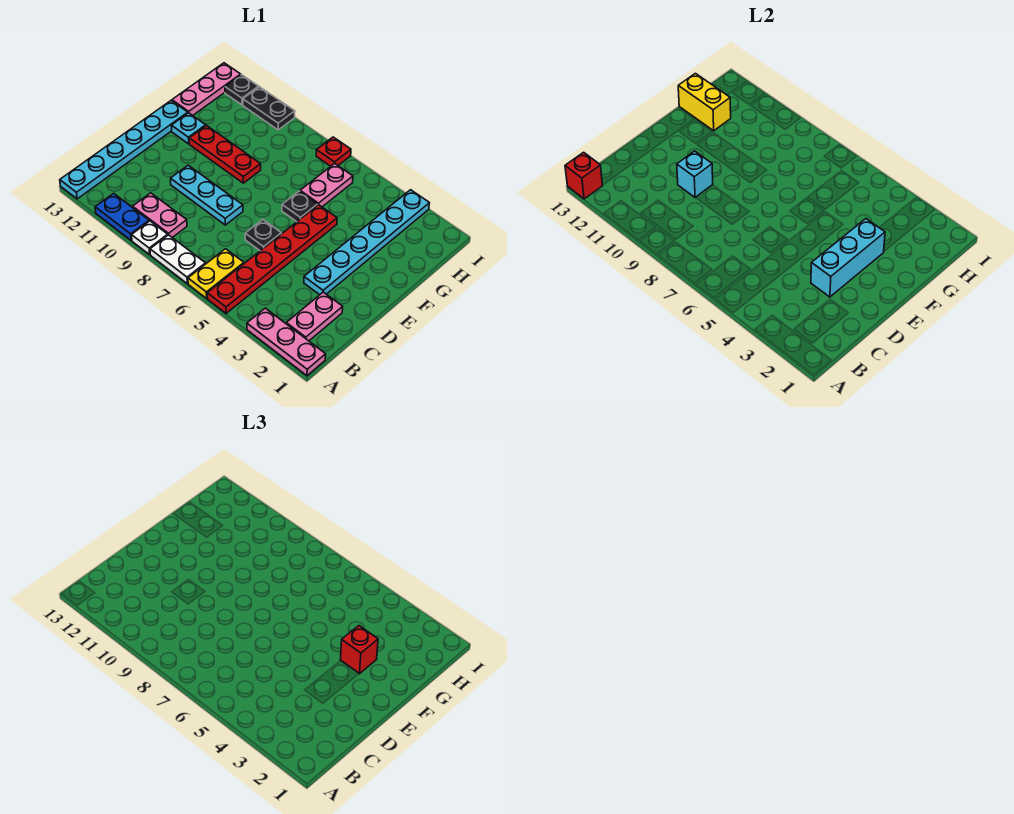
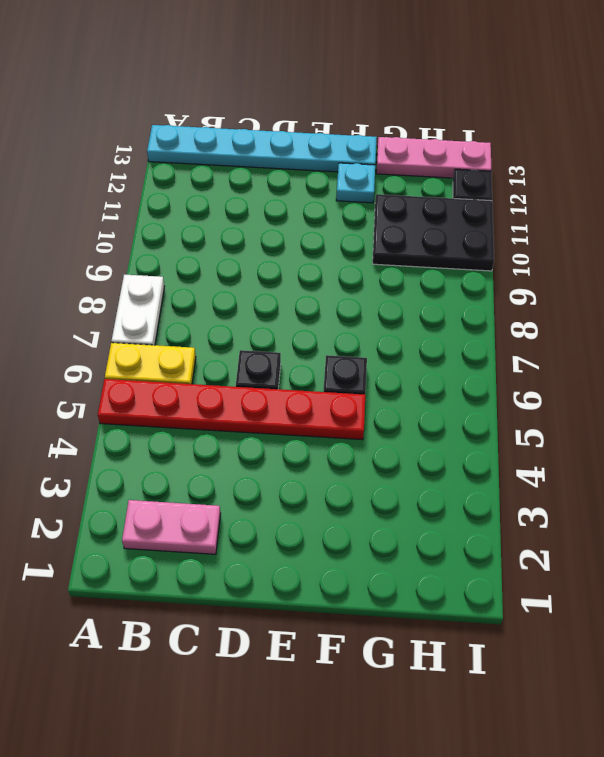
black plate G10:I11 level 1 -> black plate I10:I11 level 1
none -> pink plate A1:A3 level 1
none -> white plate A9 level 1
none -> blue plate A10:A11 level 1

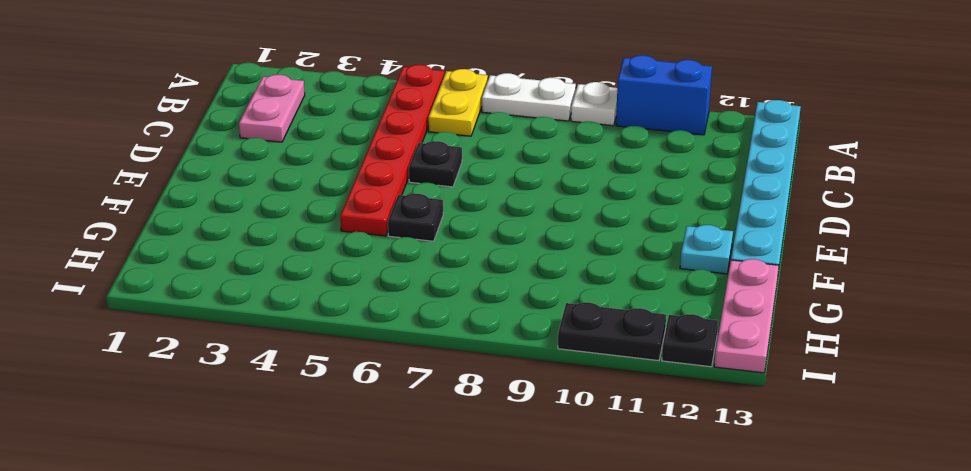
blue brick A10:A11 level 1 -> blue plate A10:A11 level 1
none -> pink plate A1:A3 level 1
none -> pink plate B9:B10 level 1
none -> cyan plate D3:I3 level 1

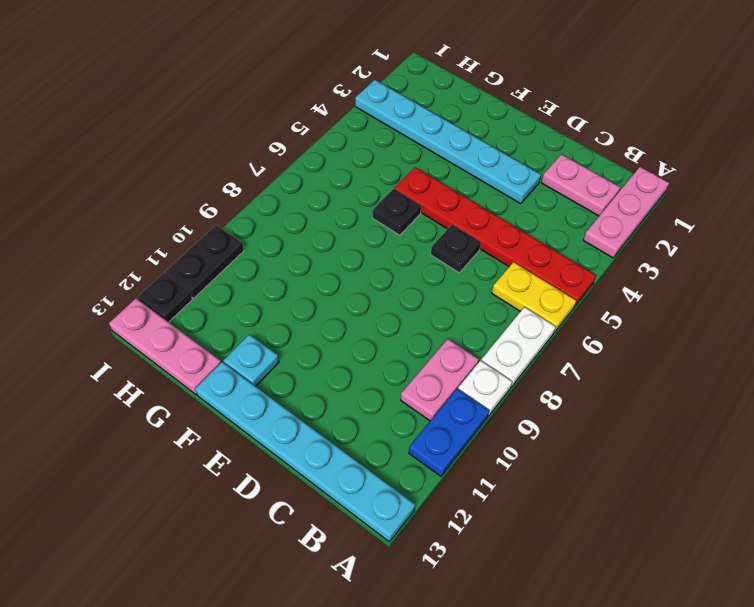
none -> cyan plate D8:D10 level 1
none -> red plate F9:F11 level 1
none -> pink plate G6:H6 level 1

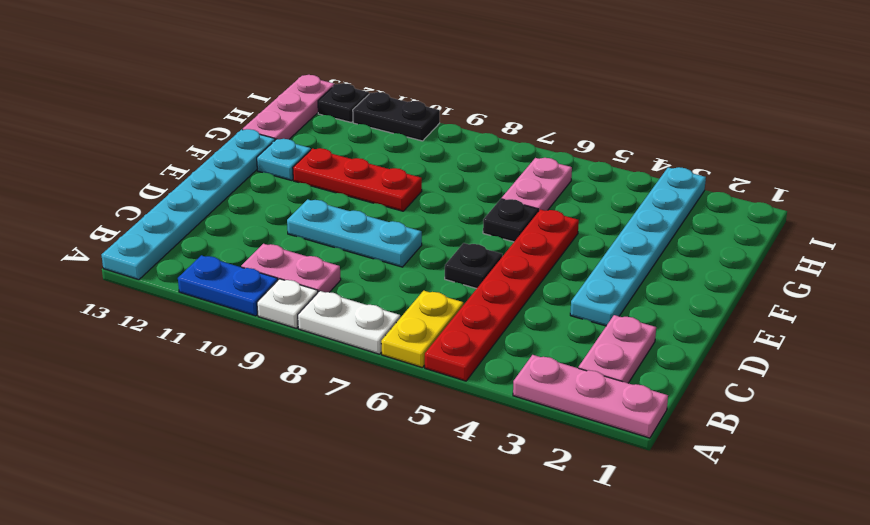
none -> red plate I7 level 1
none -> red brick A13 level 2
none -> cyan brick D3:F3 level 2

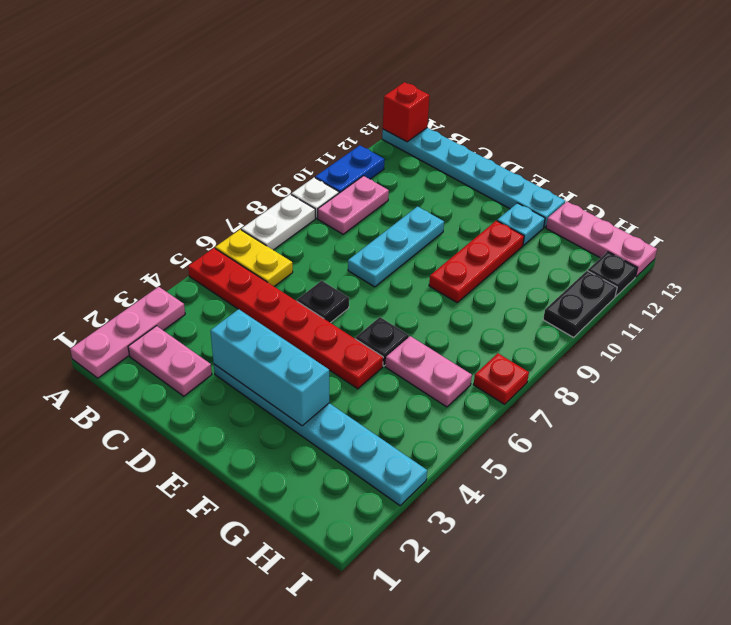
none -> cyan brick D10 level 2
none -> yellow brick G12:G13 level 2
none -> red brick F3 level 3

